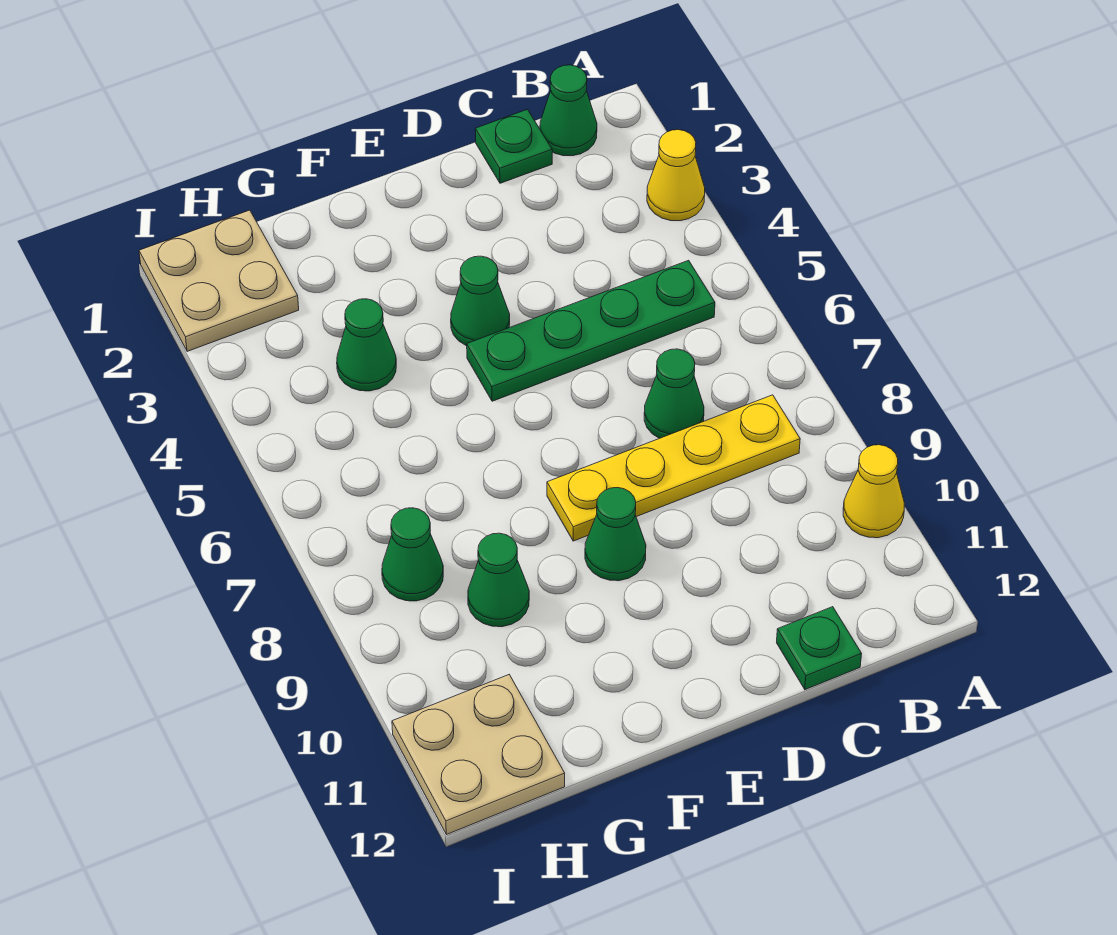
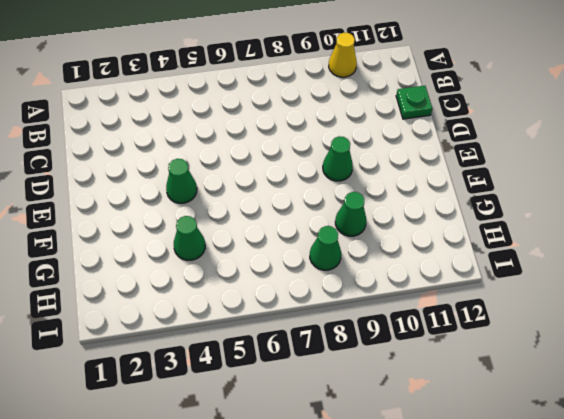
none -> yellow cone A3 level 1
none -> green cone B1 level 1
none -> green plate B5:E5 level 1

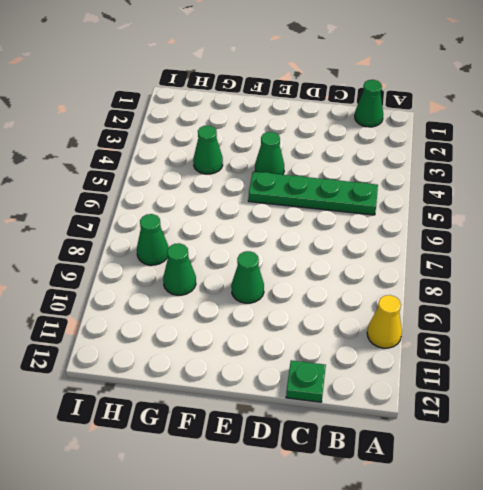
none -> yellow cone A3 level 1
none -> yellow plate B8:E8 level 1
none -> green plate C1 level 1

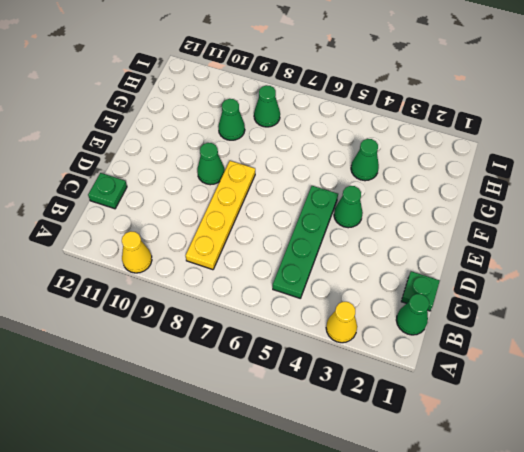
none -> green cone C7 level 1
none -> tan plate H1:I2 level 1
none -> tan plate H11:I12 level 1

